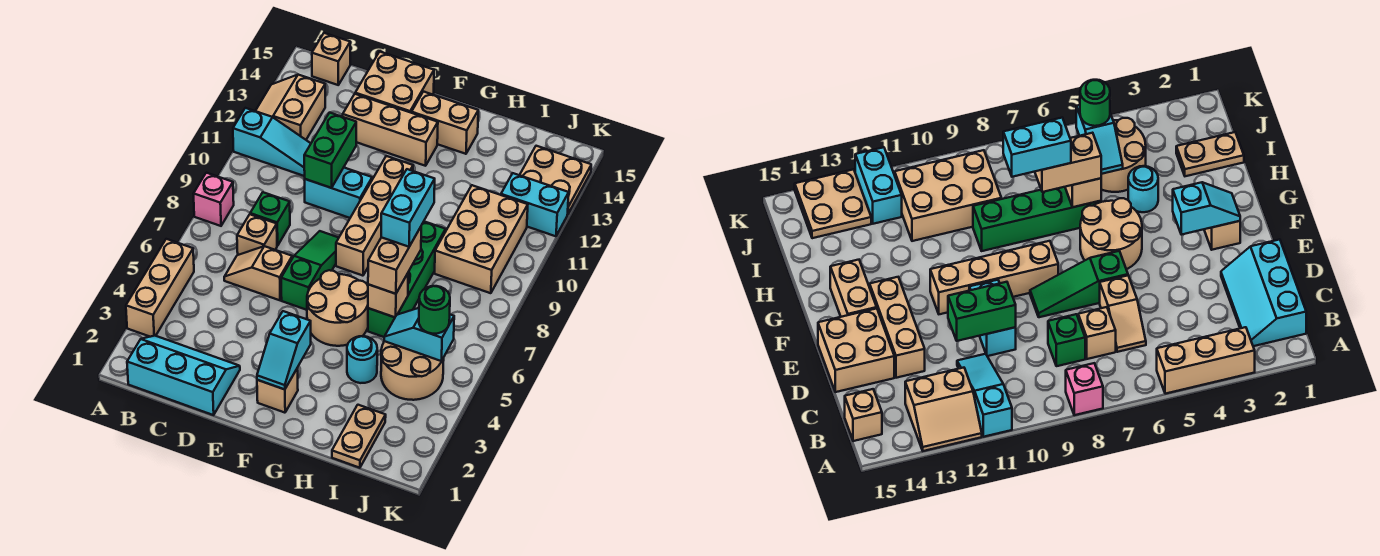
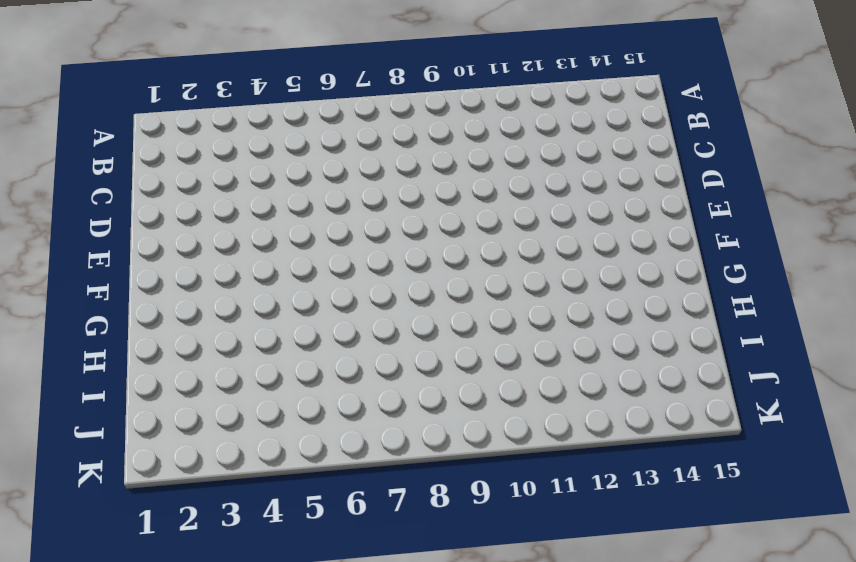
none -> tan brick A3:A5 level 1
none -> pink brick A8 level 1
none -> cyan slope A11:C11 level 1 top A
none -> tan slope A12:B13 level 1 top B

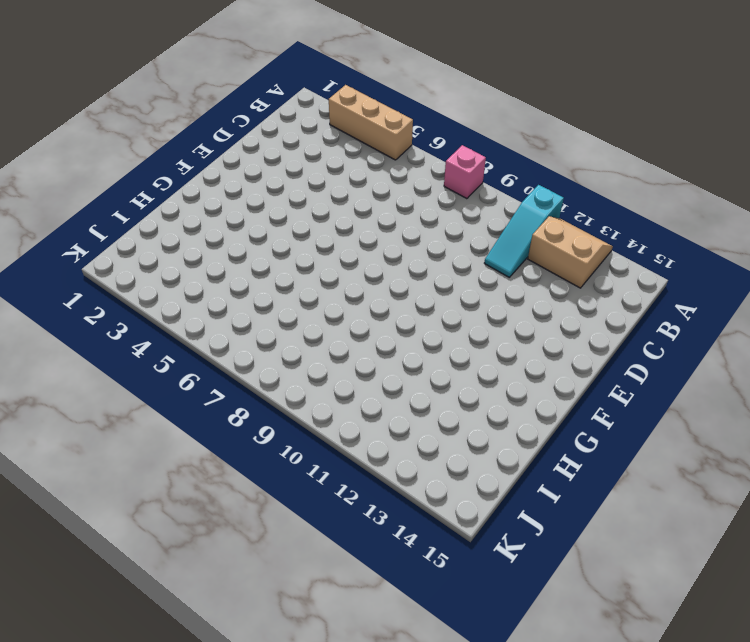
none -> cyan slope B1:D2 level 1 top 1
none -> tan brick B15 level 1
none -> tan slope C6:D6 level 1 top D
none -> tan brick C7 level 1

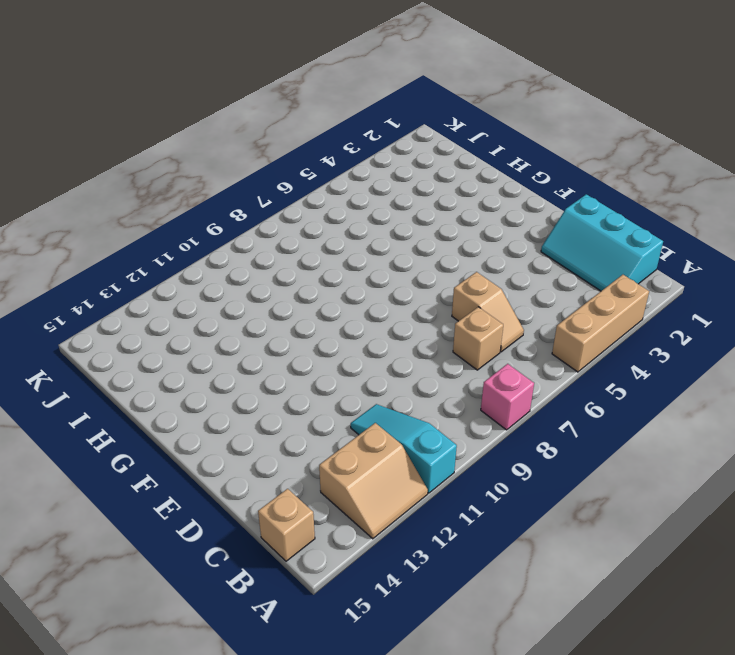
none -> green brick C8 level 1
none -> cyan brick D10:E10 level 1
none -> tan brick D13:F13 level 1
none -> tan brick D14:E15 level 1

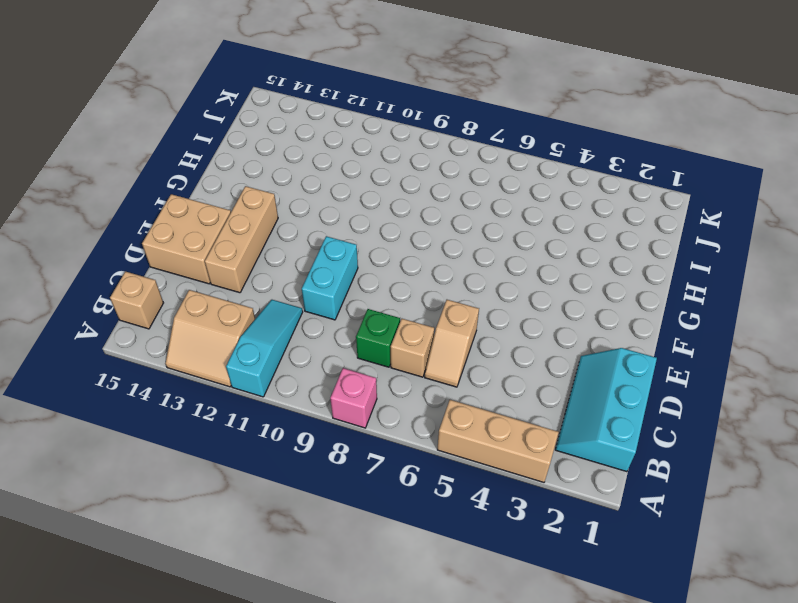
none -> green slope E6:E8 level 1 top 6
none -> tan brick F2 level 1
none -> tan round brick F5:G6 level 1
none -> tan brick F8:F11 level 1

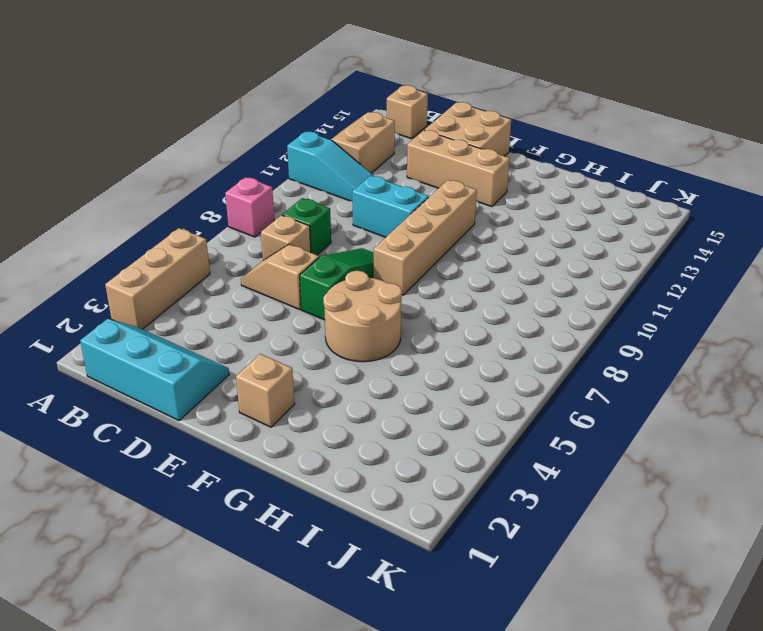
none -> tan brick F14:G14 level 1
none -> cyan round brick H4 level 1
none -> green brick H6:H9 level 1
none -> tan plate I1:I2 level 1

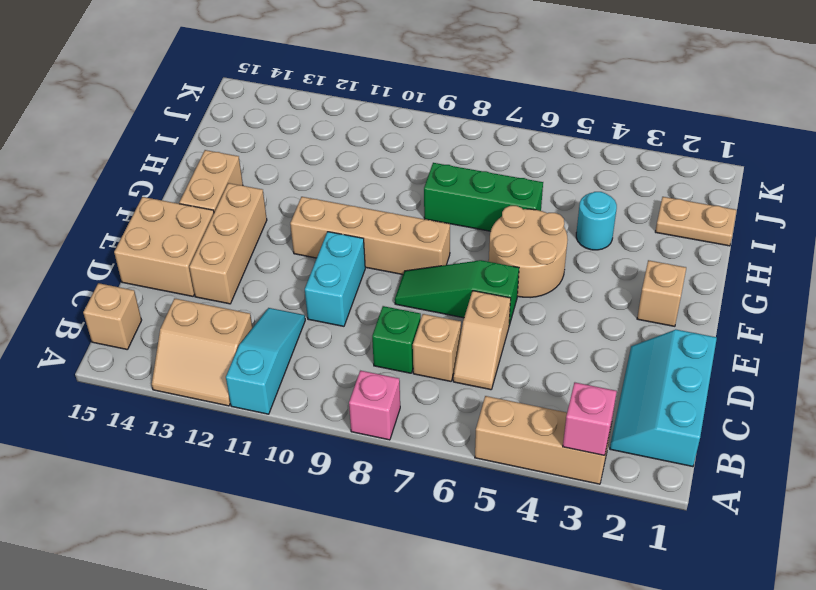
pink brick A3 level 2 -> none
green brick H6:H8 level 1 -> green brick H6:H9 level 1
none -> tan round brick I4:J5 level 1
none -> tan brick I9:J11 level 1
none -> cyan brick J12:K12 level 1
none -> tan plate J13:K14 level 1

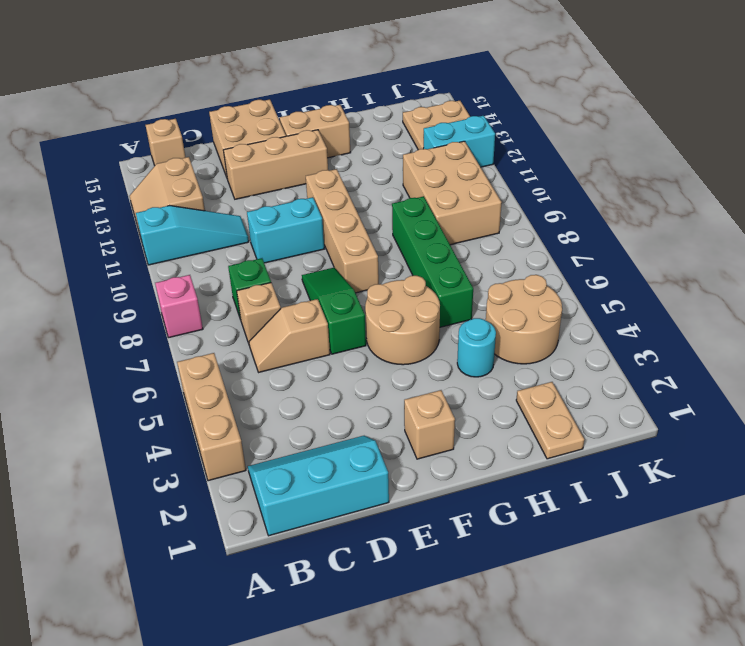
none -> green brick D10:D11 level 2
none -> cyan slope F2:F3 level 2 top 3
none -> tan brick H6 level 2
none -> cyan slope I5:J5 level 2 top J

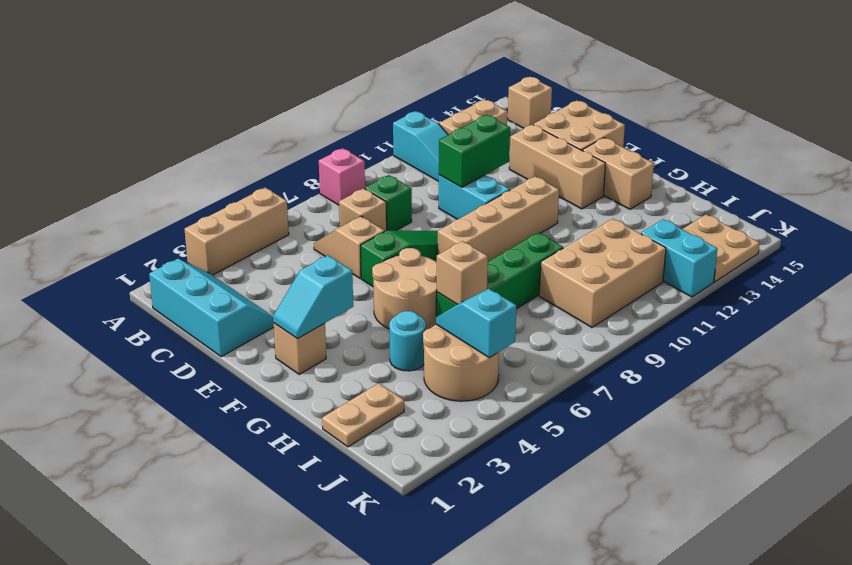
none -> tan brick H6:H7 level 3
none -> green round brick J5 level 3
none -> cyan brick H7:H8 level 4

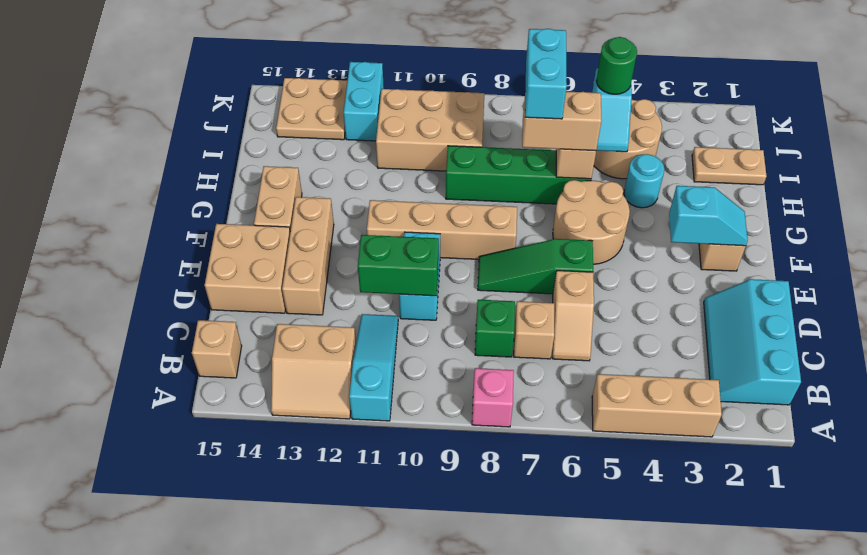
cyan brick H7:I7 level 4 -> cyan brick H7:H8 level 4

